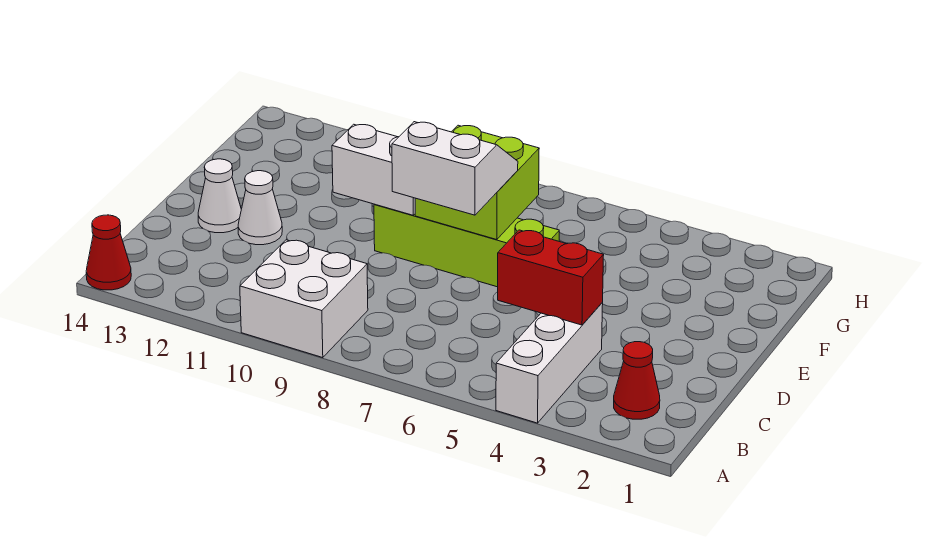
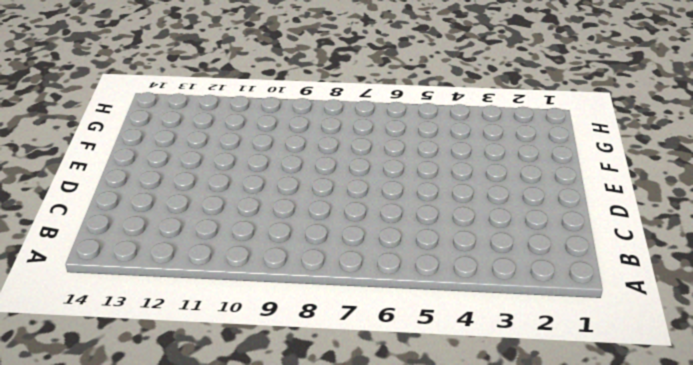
none -> white brick A4:C4 level 1
none -> white brick A9:B10 level 1

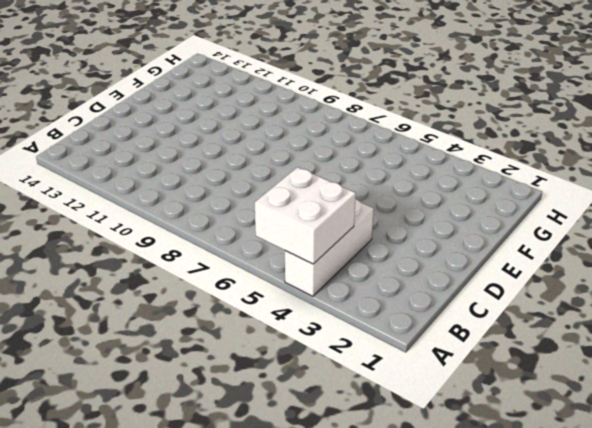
white brick A4:B5 level 2 -> white brick A9:B10 level 1
none -> red cone A14 level 1
none -> red cone B2 level 1

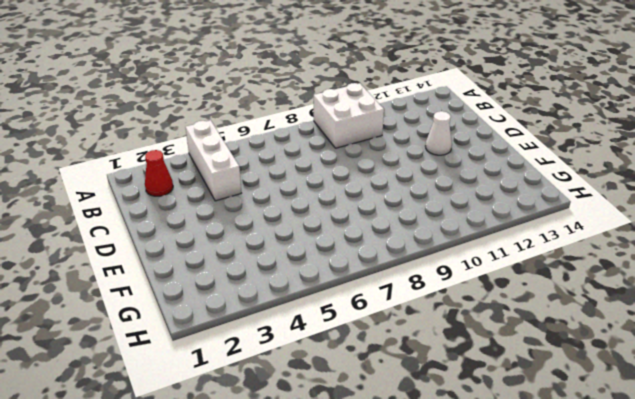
none -> red cone A14 level 1
none -> white cone D13 level 1

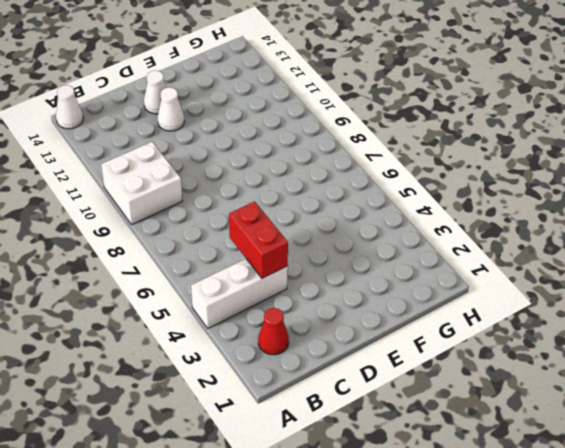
white cone A14 level 1 -> red cone A14 level 1
none -> lime brick E6:E9 level 1
none -> lime brick E7:F8 level 2

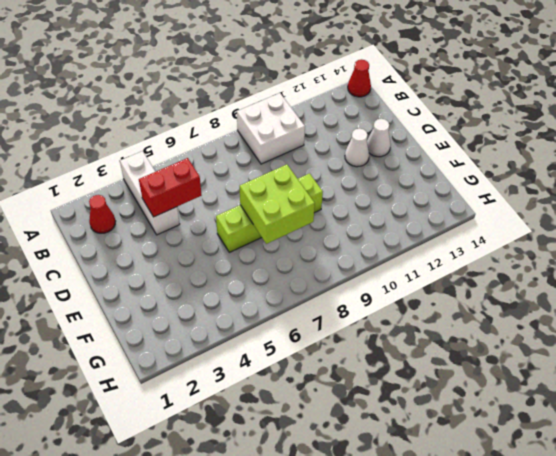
none -> white brick E9:E10 level 2
none -> white slope D7:E8 level 3 top D

